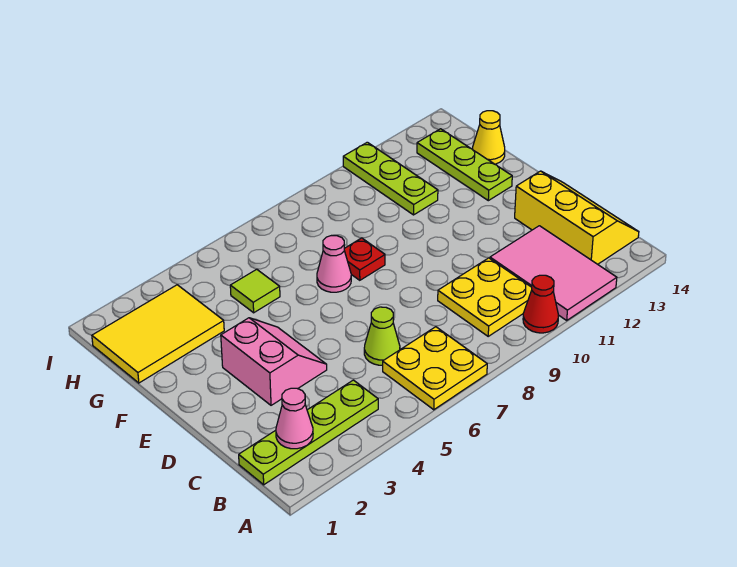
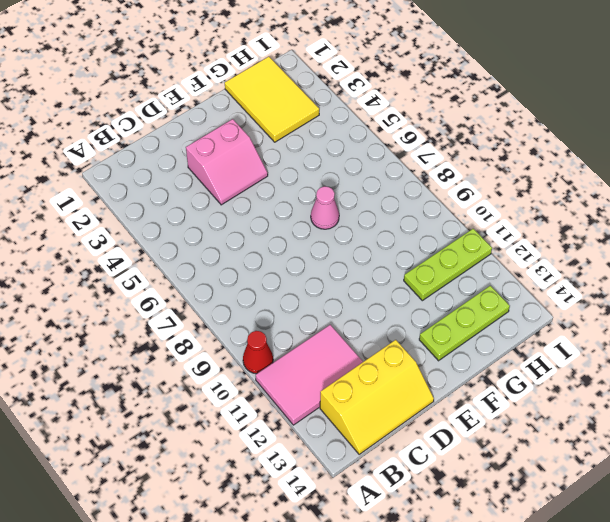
none -> yellow plate A6:B7 level 1
none -> lime plate B1:B4 level 1
none -> yellow plate B9:C10 level 1

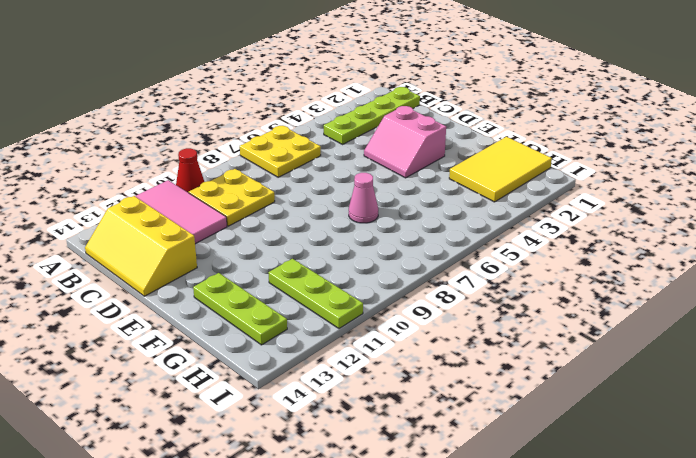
none -> lime cone C6 level 1
none -> red plate F8 level 1
none -> lime tile G5 level 1

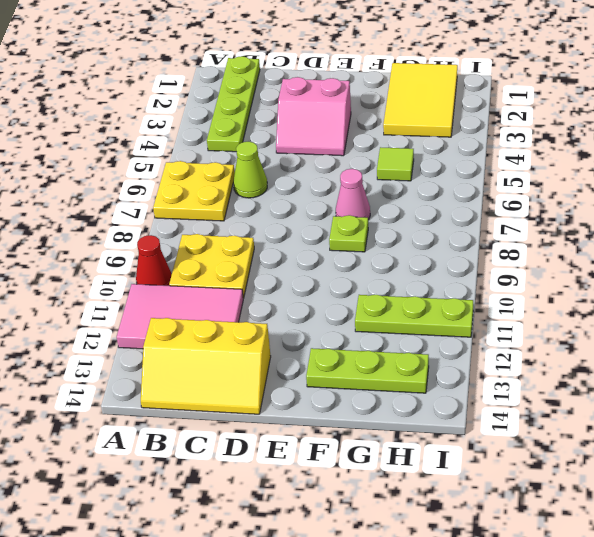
lime plate F8 level 1 -> red plate F8 level 1
none -> yellow cone G14 level 1
none -> pink cone B2 level 2

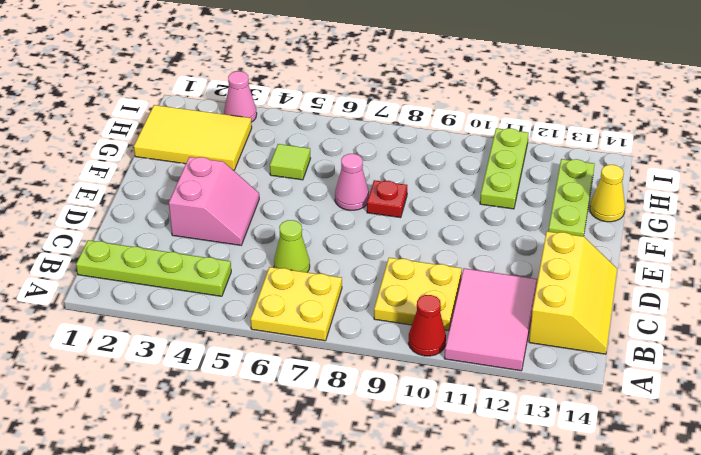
pink cone I3 level 1 -> pink cone B2 level 2

